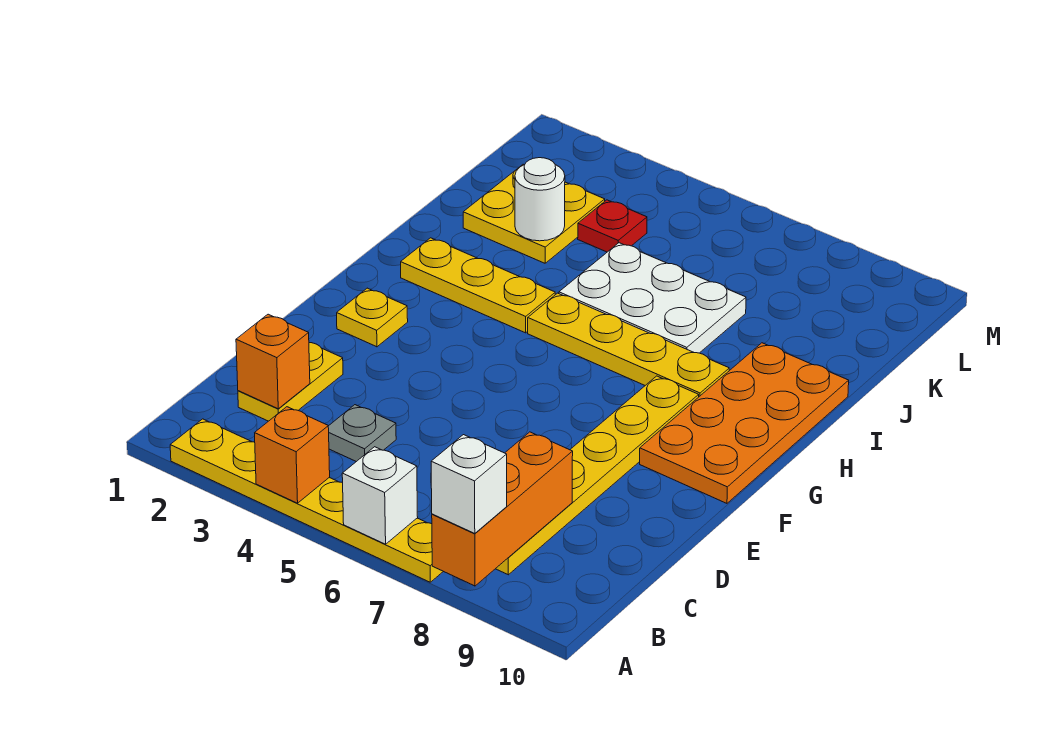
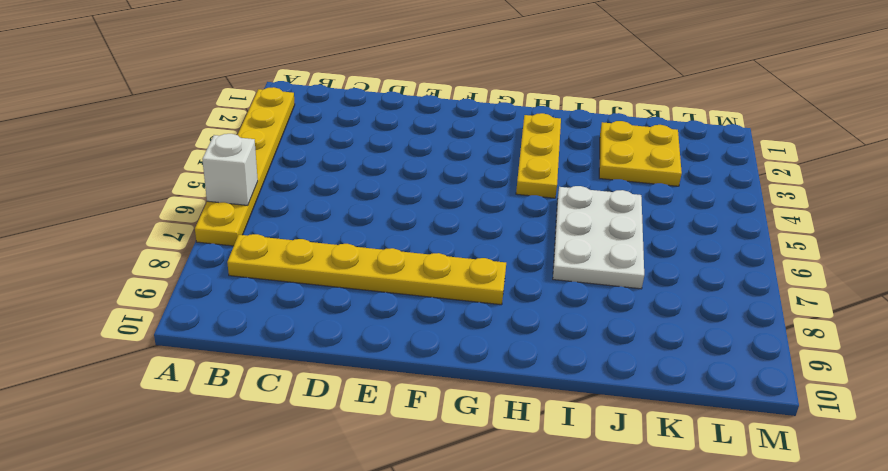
none -> yellow plate C2:D2 level 1
none -> grey plate C4 level 1
none -> yellow plate F2 level 1

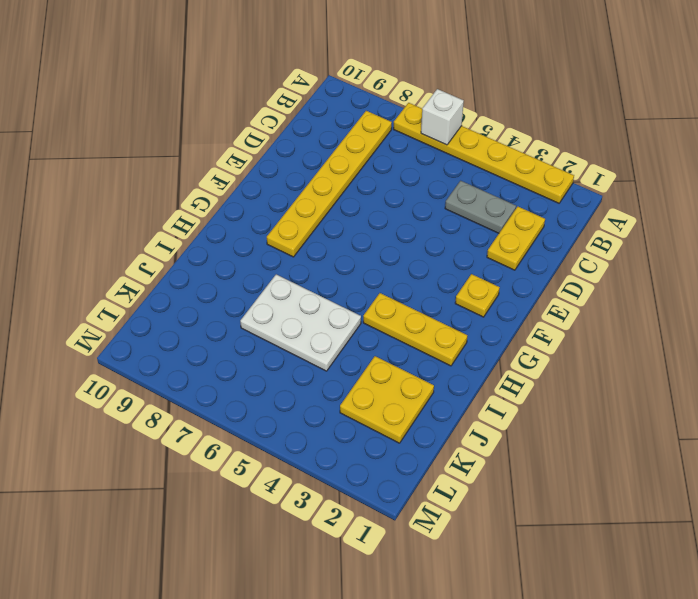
grey plate C3:C4 level 1 -> grey plate C4 level 1
none -> orange plate F9:I10 level 1
none -> yellow plate H5:H8 level 1
none -> red plate K4 level 1

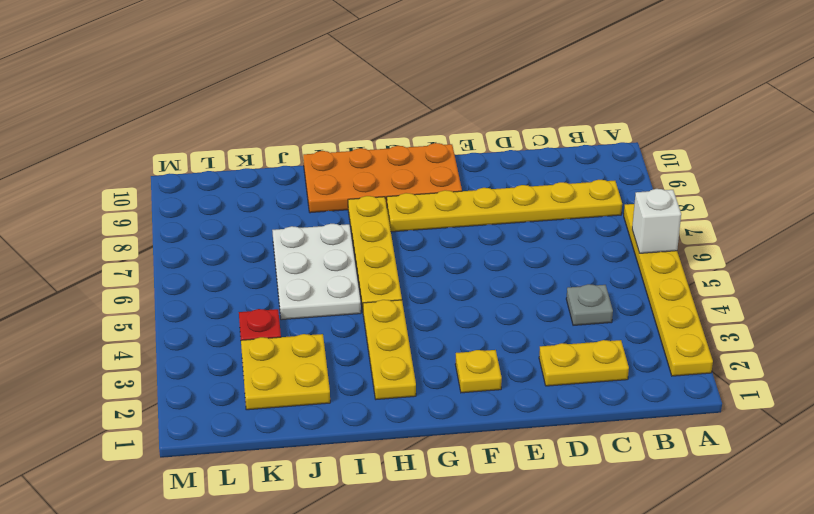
none -> orange brick A4 level 2
none -> orange brick A8:C8 level 2
none -> orange brick C2 level 2

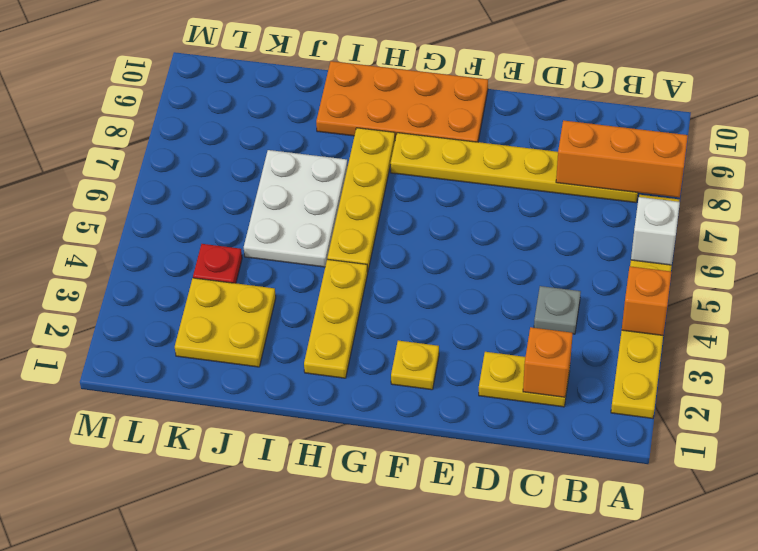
none -> white round brick J3 level 2
none -> white brick A8 level 3

